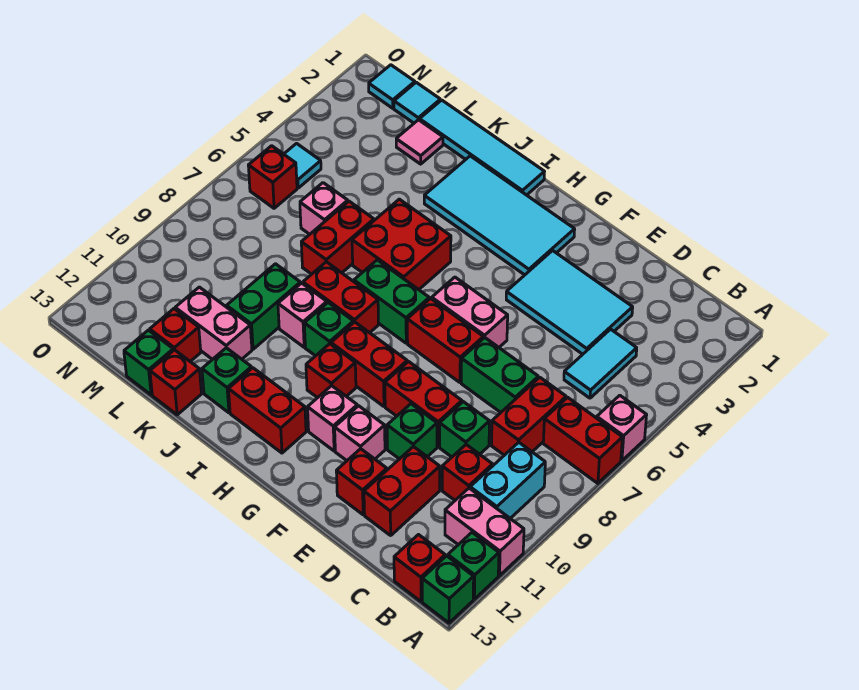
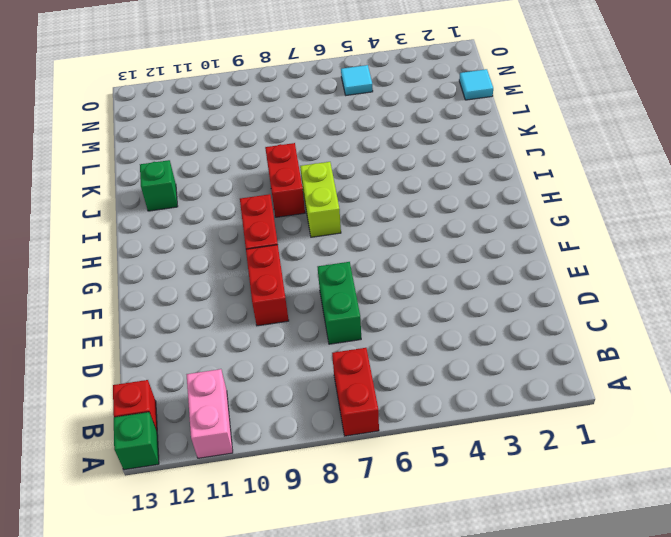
lime brick H7:I7 level 1 -> green brick H7:I7 level 1
none -> pink brick A6 level 1
none -> green brick A12 level 1
none -> cyan brick B9:B10 level 1
none -> cyan tile C4:C5 level 1

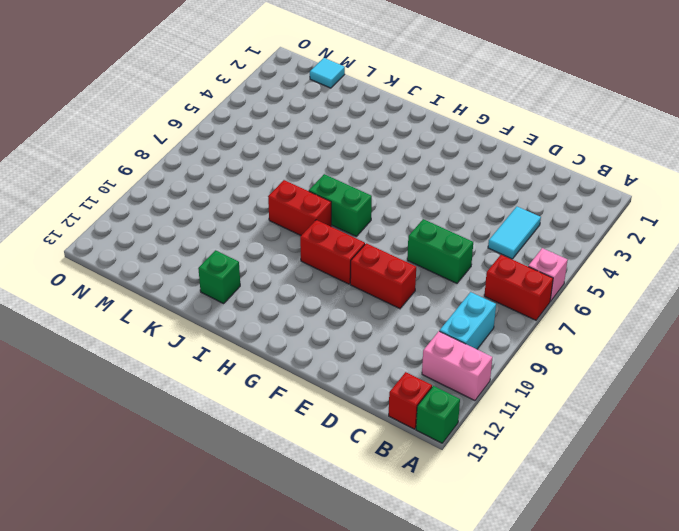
none -> green brick A12 level 1
none -> red brick C7:C8 level 1
none -> red brick C10 level 1
none -> cyan tile D3:F4 level 1

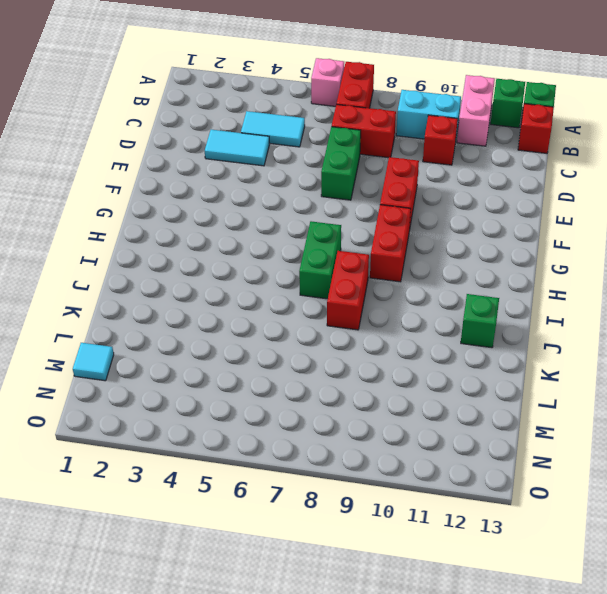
cyan tile D3:D4 level 1 -> cyan tile D3:F4 level 1
none -> green brick D9 level 1
none -> red brick D11:D12 level 1
none -> green brick E10 level 1
none -> red brick E12 level 1

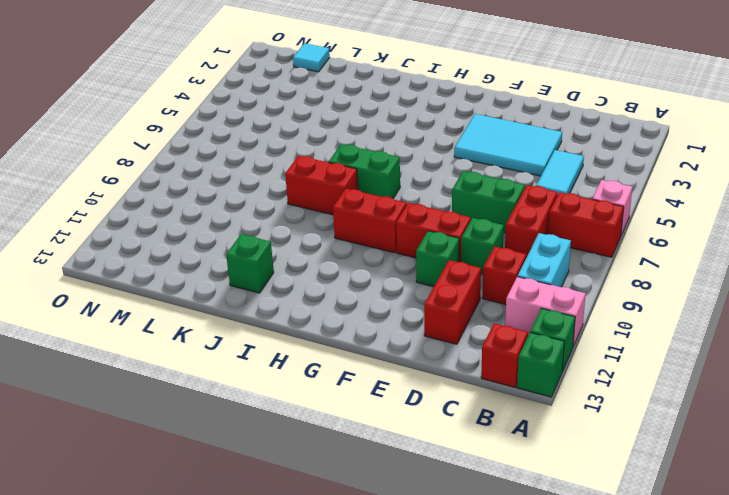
none -> red brick E12 level 1
none -> pink brick F6:G6 level 1
none -> red brick F7:G7 level 1
none -> pink brick F11 level 1

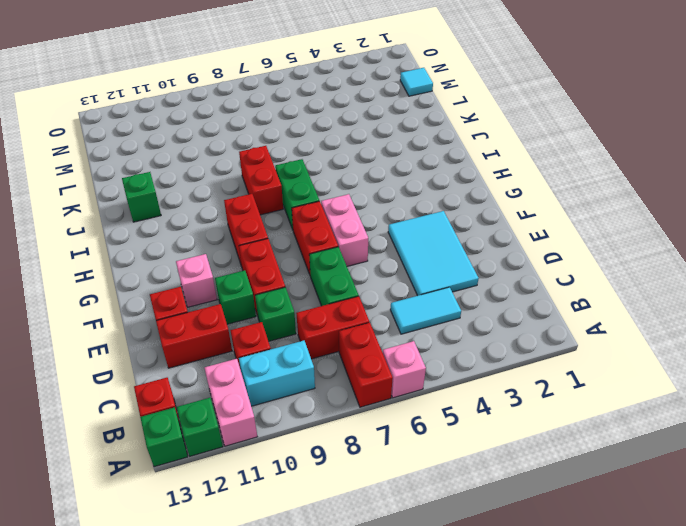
none -> cyan tile G2:J3 level 1
none -> pink brick G11 level 1
none -> red brick H10 level 1
none -> red brick H12:I12 level 1

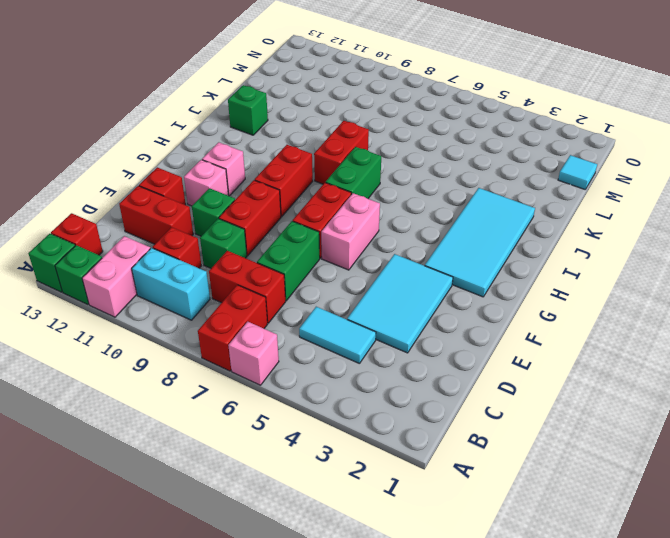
none -> red brick H10 level 1
none -> red brick H12:I12 level 1
none -> cyan tile I1:L1 level 1
none -> red brick I5:J6 level 1

